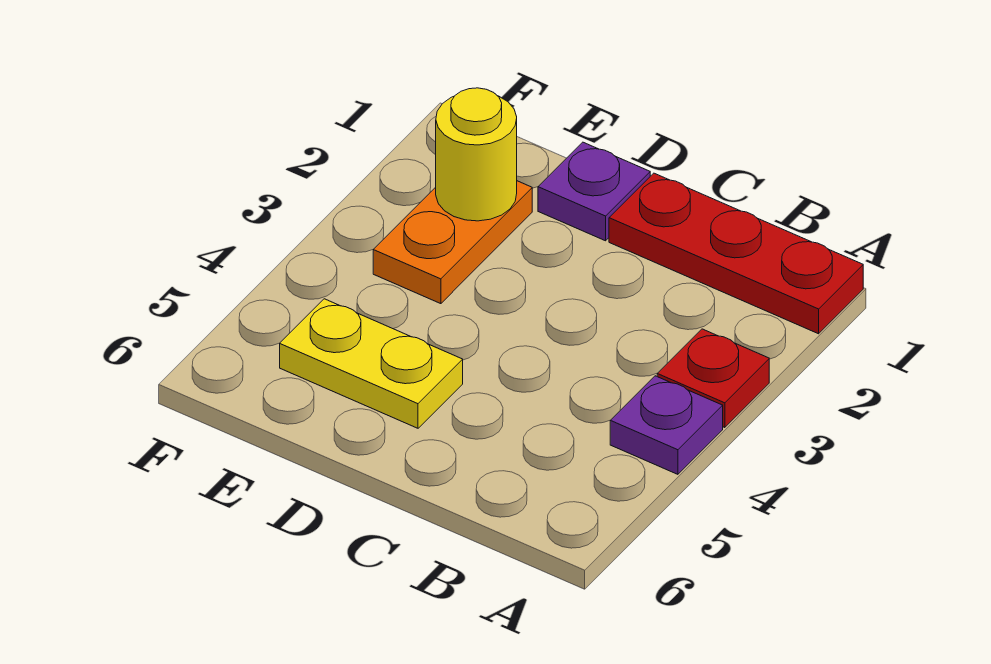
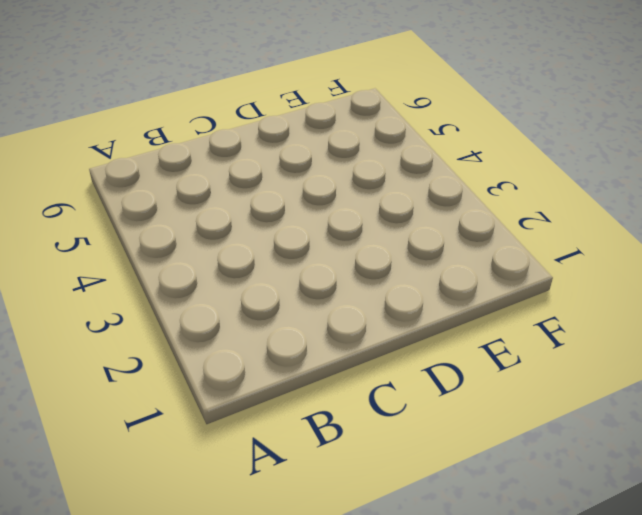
none -> red plate A1:C1 level 1
none -> red plate A3 level 1

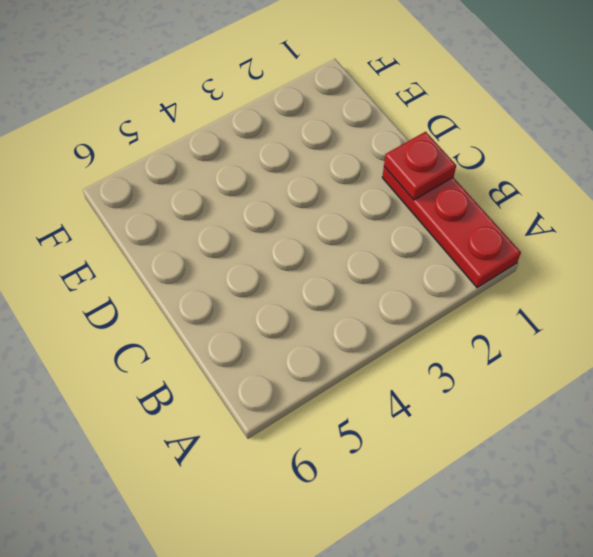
red plate C1 level 2 -> red plate A3 level 1
none -> purple plate A4 level 1
none -> purple plate D1 level 1

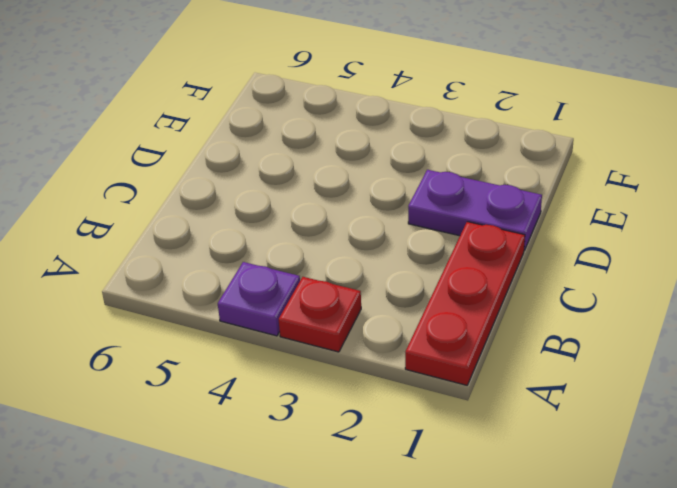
purple plate D1:D2 level 1 -> purple plate D1 level 1
none -> yellow plate D5:E5 level 1
none -> orange plate E2:E3 level 1

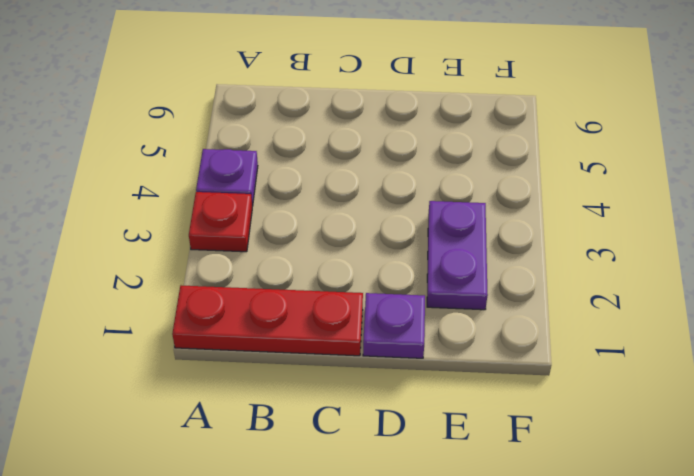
purple plate E2:E3 level 1 -> orange plate E2:E3 level 1
none -> yellow plate D5:E5 level 1
none -> yellow round brick E2 level 2

